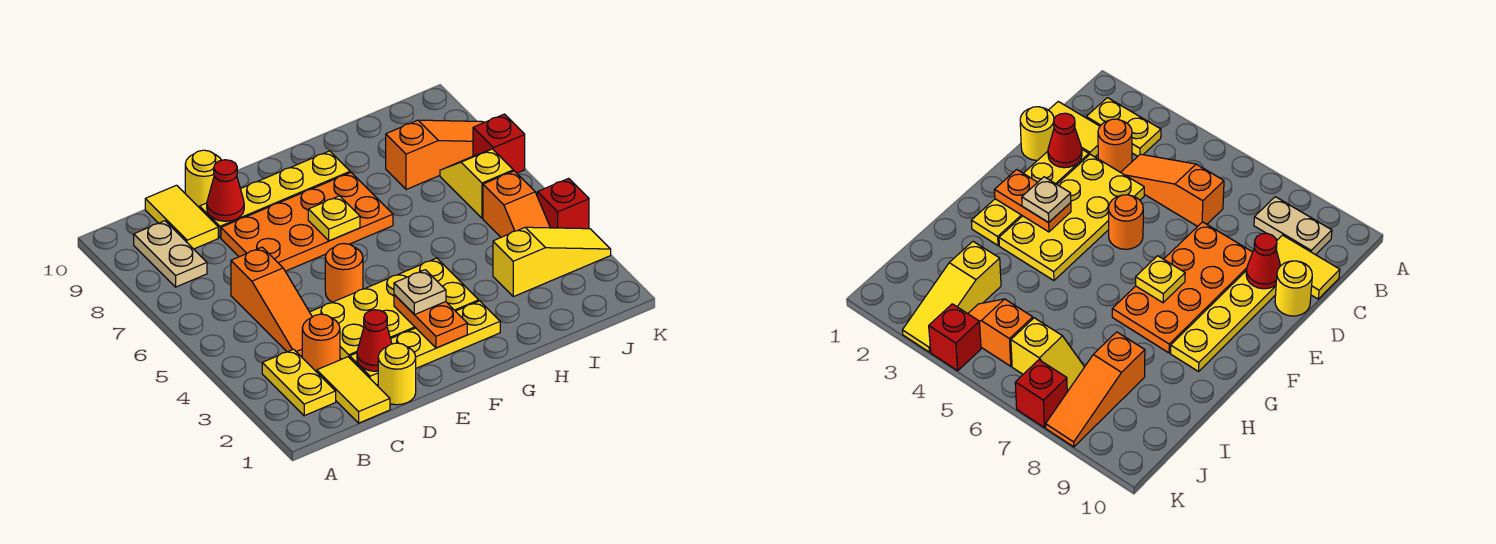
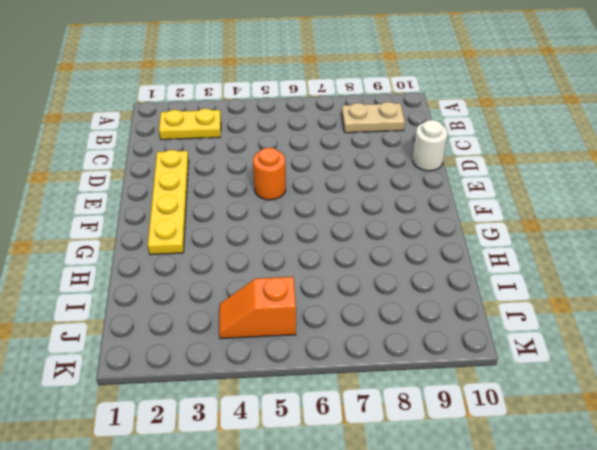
white round brick D10 level 1 -> yellow round brick D10 level 1
none -> yellow tile C1:C2 level 1
none -> orange round brick C3 level 1
none -> orange slope C4:C6 level 1 top 6

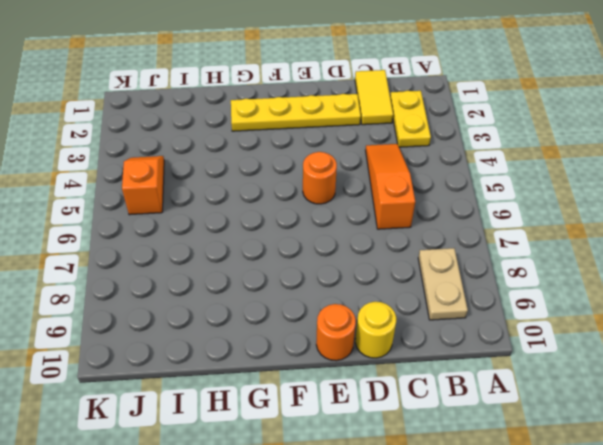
orange round brick E10 level 1 -> orange round brick C3 level 1
none -> yellow tile C9:C10 level 1
none -> yellow round brick D1 level 1
none -> yellow plate D3:G4 level 1

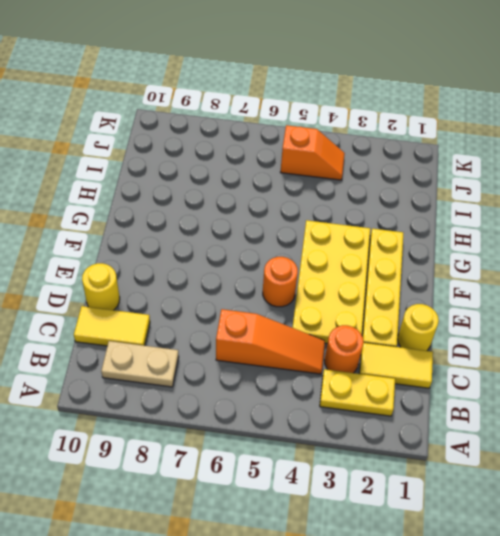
none -> orange plate D7:G8 level 1
none -> yellow plate D9:G9 level 1
none -> yellow slope I3:K3 level 1 top I

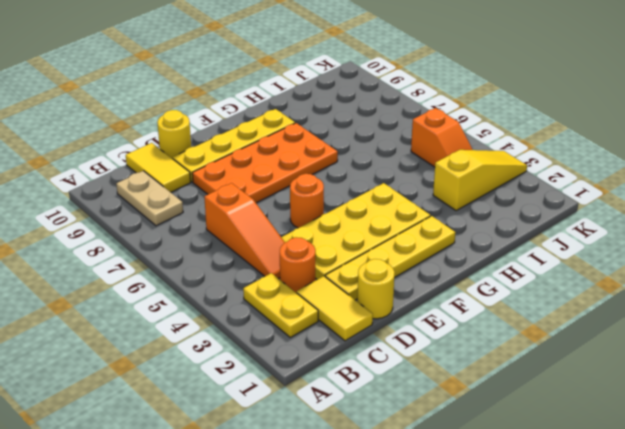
none -> orange slope I8:K8 level 1 top I
none -> yellow slope J6:J7 level 1 top 6
none -> red brick K4 level 1

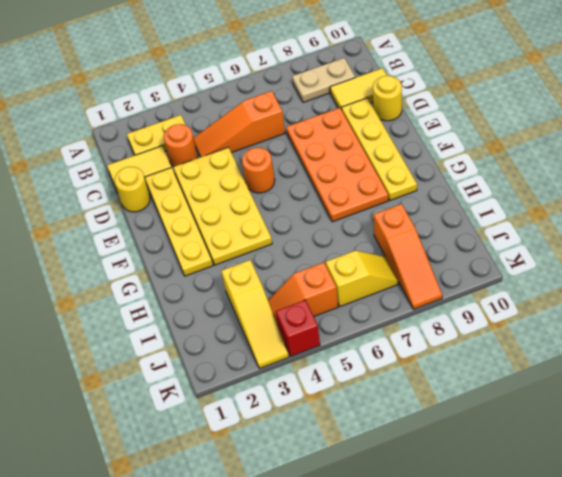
none -> red brick K7 level 1
none -> red cone D2 level 2
none -> red cone D9 level 2

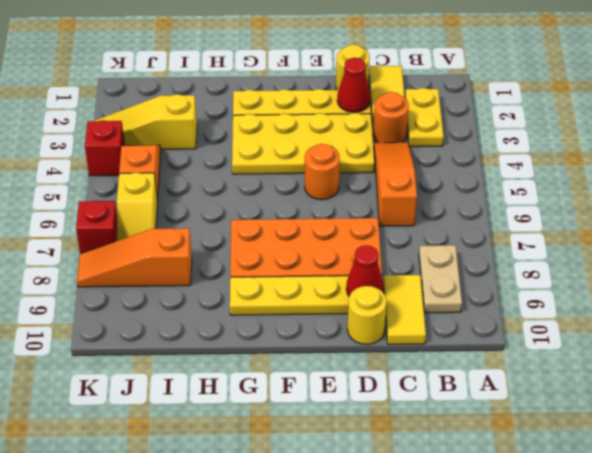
none -> orange plate F2:F3 level 2
none -> yellow plate F7 level 2
none -> tan plate F3 level 3

